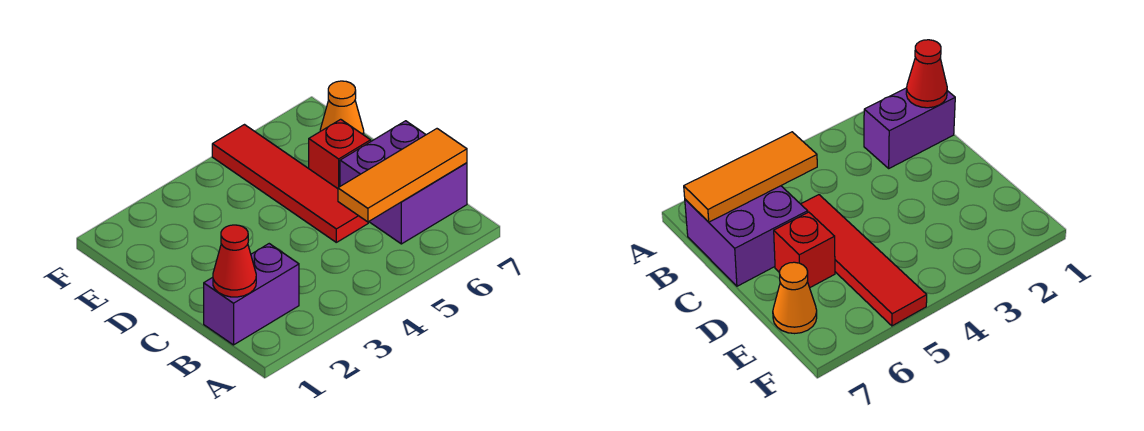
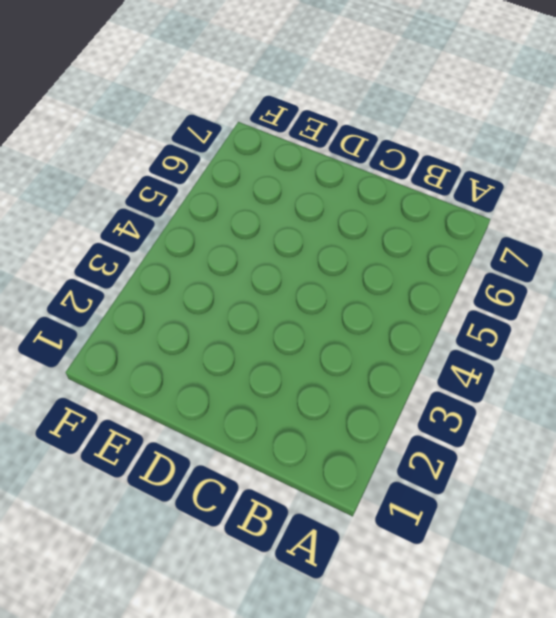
none -> purple brick B1:B2 level 1
none -> purple brick B6:C7 level 1

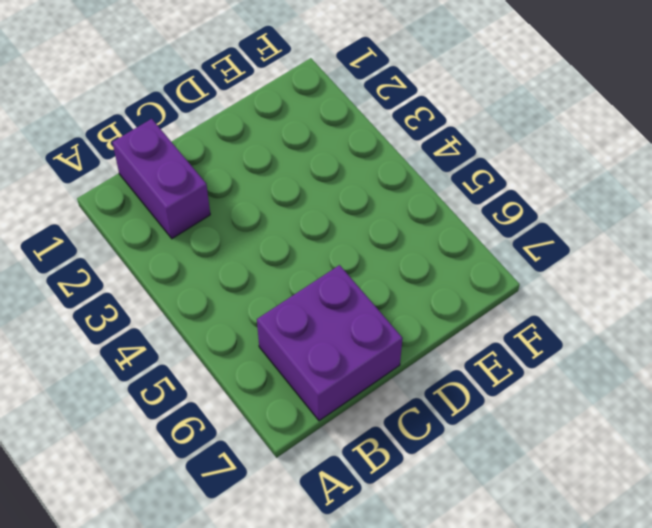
none -> red tile C5:F5 level 1
none -> red brick D6 level 1

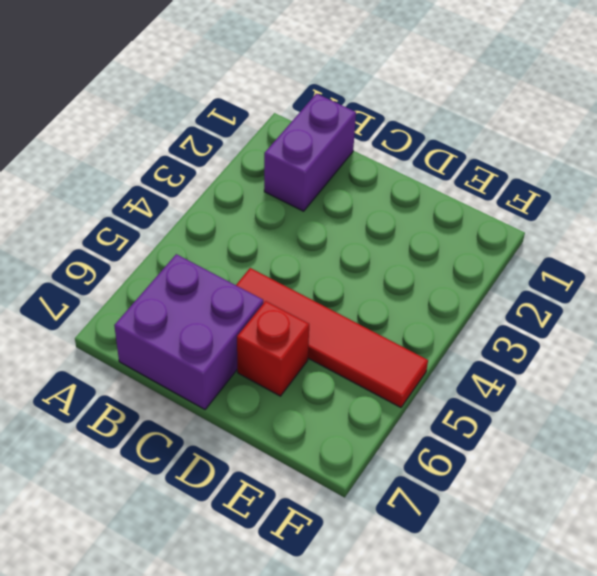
none -> orange cone E7 level 1
none -> red cone B1 level 2

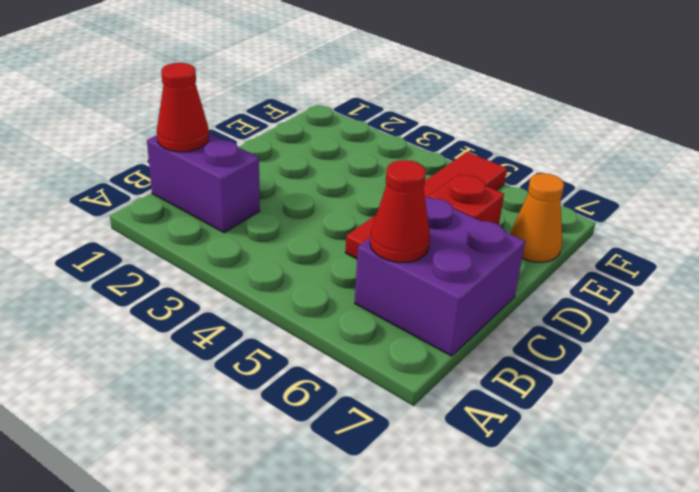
red cone B6 level 2 -> orange tile B5:B7 level 2

